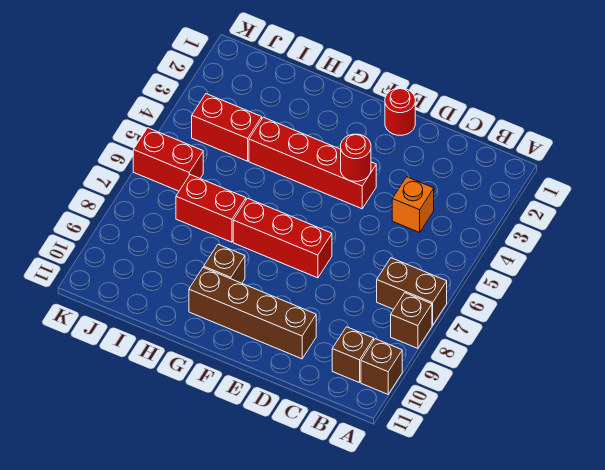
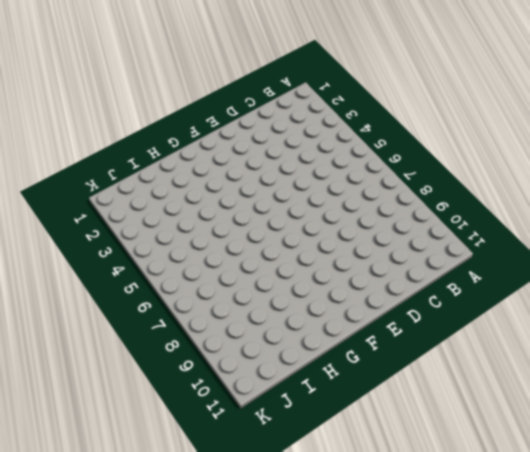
none -> brown brick A7:B7 level 1
none -> brown brick A8 level 1
none -> brown brick A10 level 1

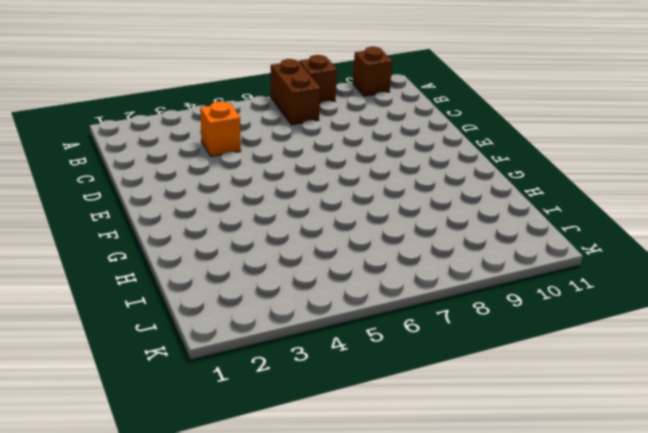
none -> brown brick B10 level 1
none -> brown brick D10:G10 level 1
none -> red round brick E1 level 1

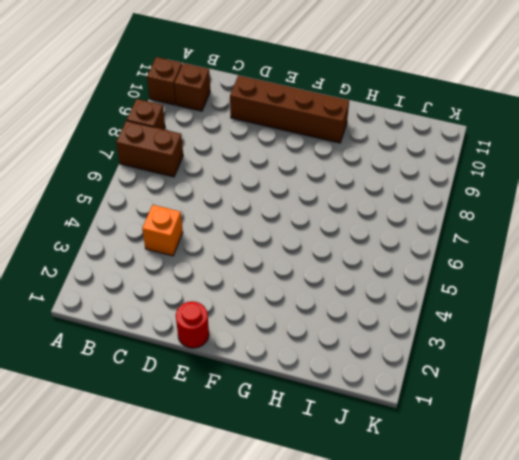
none -> red brick E4:H4 level 1
none -> red brick E7:G7 level 1
none -> brown brick G9 level 1

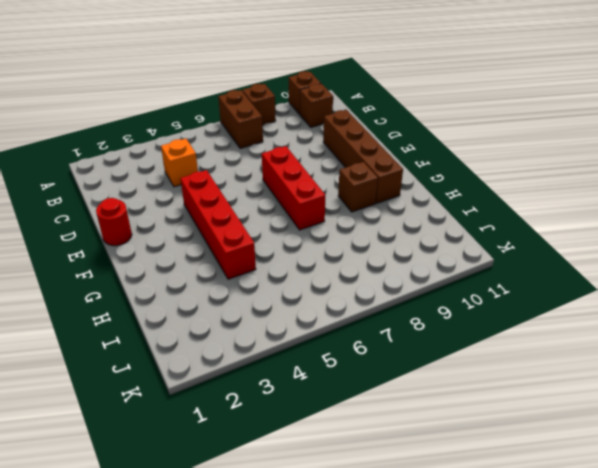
none -> red brick H7:I7 level 1
none -> red brick I4:J4 level 1
none -> red brick J6:K6 level 1

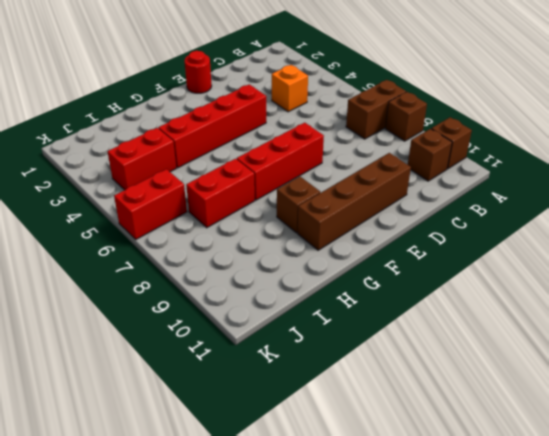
none -> red round brick E4 level 2

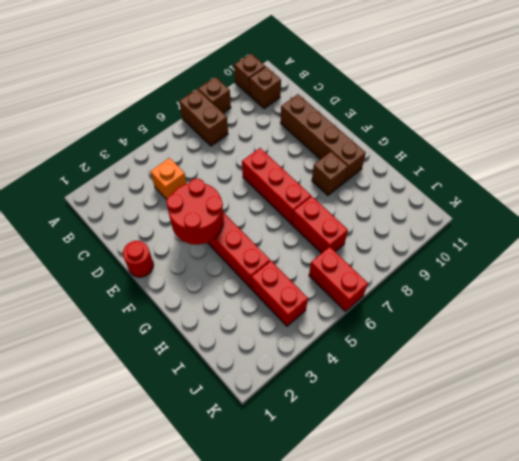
red round brick E3:F4 level 2 -> red round brick E4 level 2

